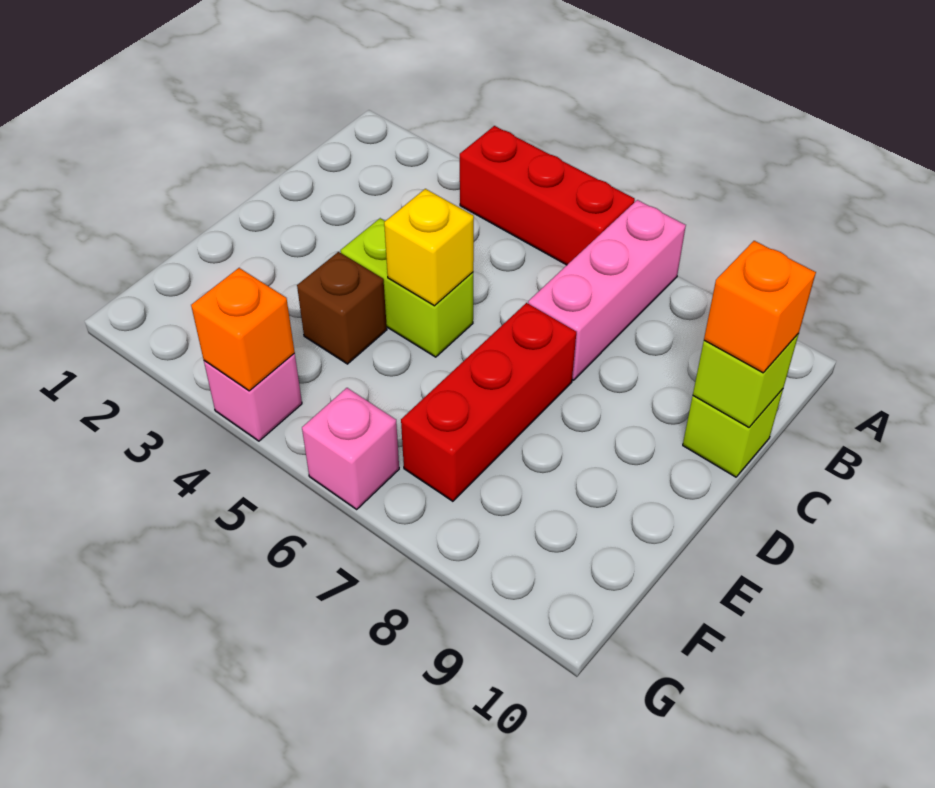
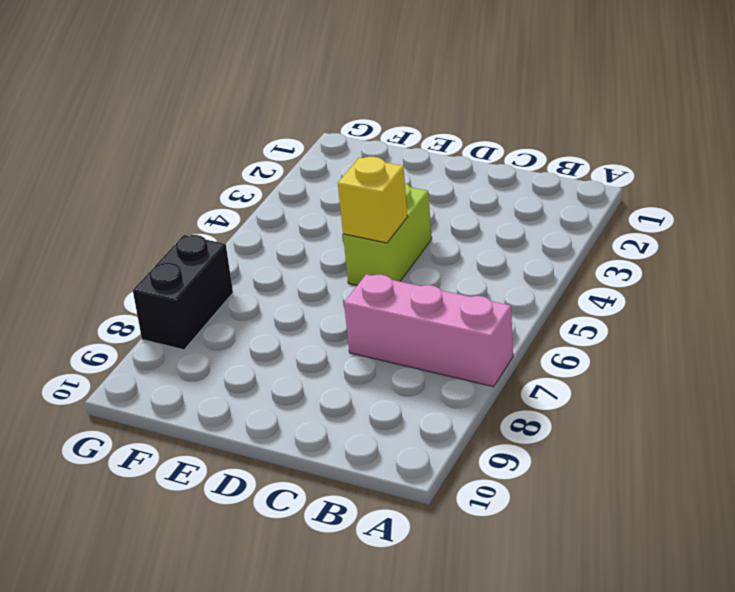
black brick G7:G8 level 1 -> none
none -> red brick A4:A6 level 1
none -> lime brick C10 level 1
none -> red brick D7:F7 level 1

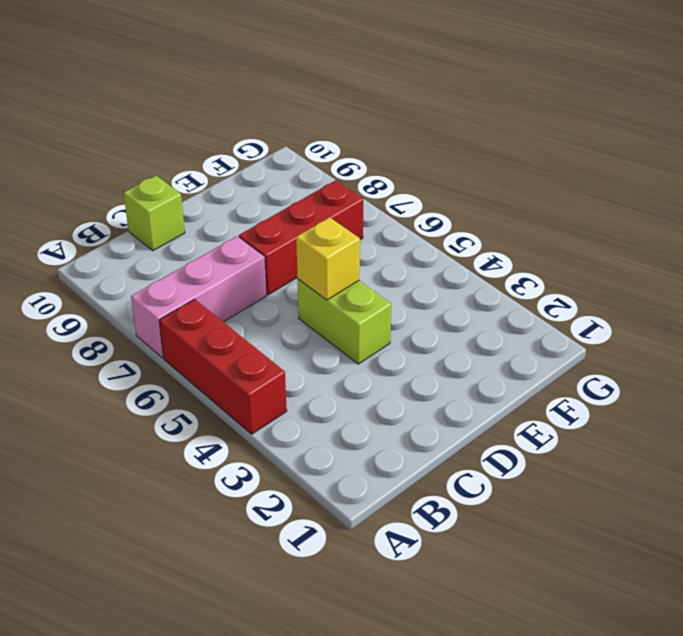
none -> brown brick E4 level 1
none -> pink brick G4 level 1
none -> pink brick G6 level 1

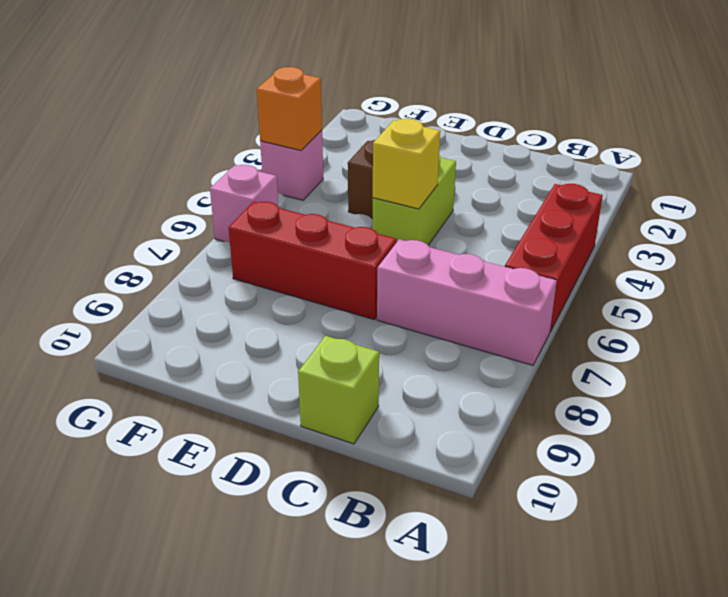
none -> lime brick C10 level 2
none -> orange brick C10 level 3

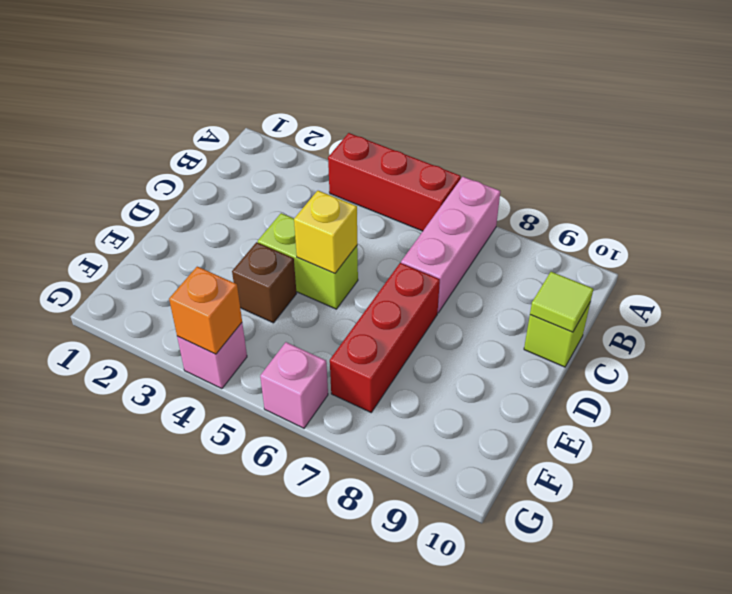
lime tile C10 level 2 -> lime brick C10 level 2
none -> orange brick C10 level 3

